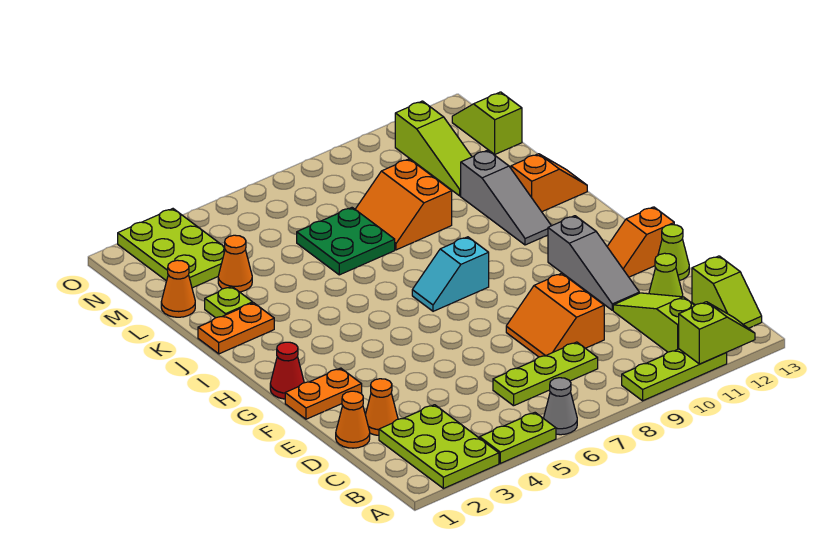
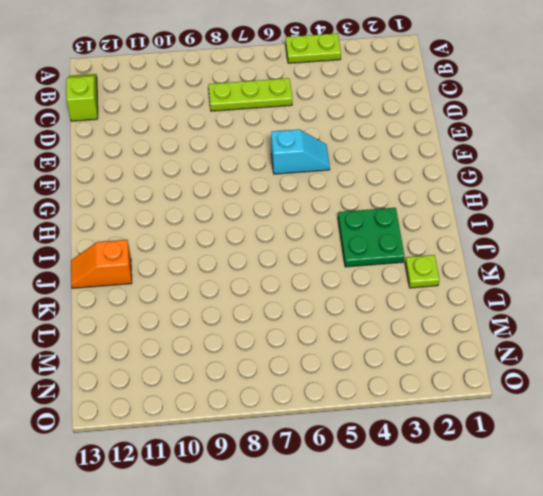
cyan slope F5:F6 level 1 top 6 -> cyan slope H7:H8 level 1 top 8
green plate I3:J4 level 1 -> green plate K6:L7 level 1
none -> lime plate A2:C3 level 1
none -> grey cone A6 level 1
none -> lime plate A9:A11 level 1

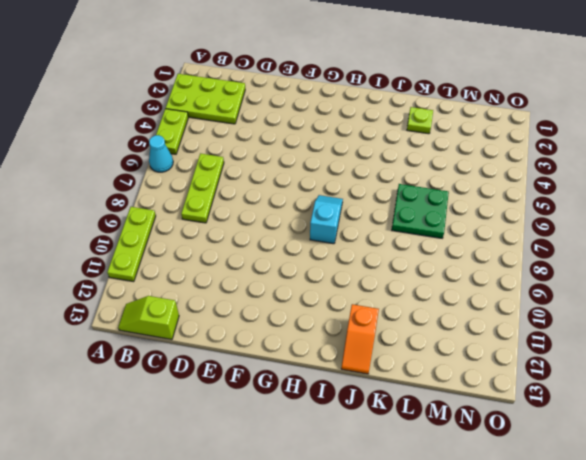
cyan cone A6 level 1 -> grey cone A6 level 1
none -> lime slope B11:D11 level 1 top B
none -> orange cone D1 level 1
none -> orange cone D2 level 1

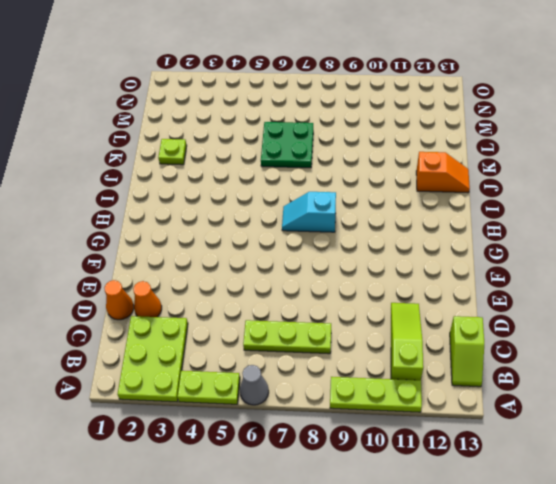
none -> orange slope D8:E9 level 1 top 9
none -> lime cone D12 level 1
none -> grey slope E11:G11 level 1 top G

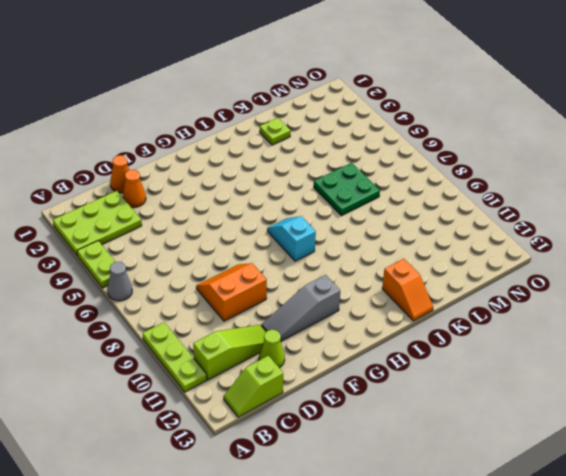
none -> lime plate C6:C8 level 1
none -> lime cone E13 level 1
none -> orange plate F1:F2 level 1

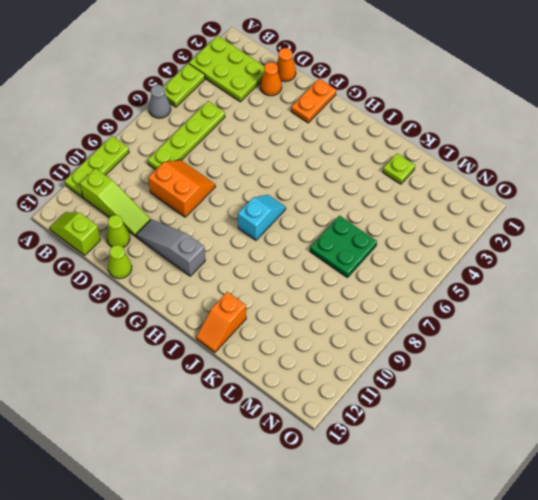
lime plate C5:C8 level 1 -> lime plate C6:C8 level 1
none -> orange slope F12:F13 level 1 top 13
none -> red cone G1 level 1
none -> grey slope I11:K11 level 1 top K

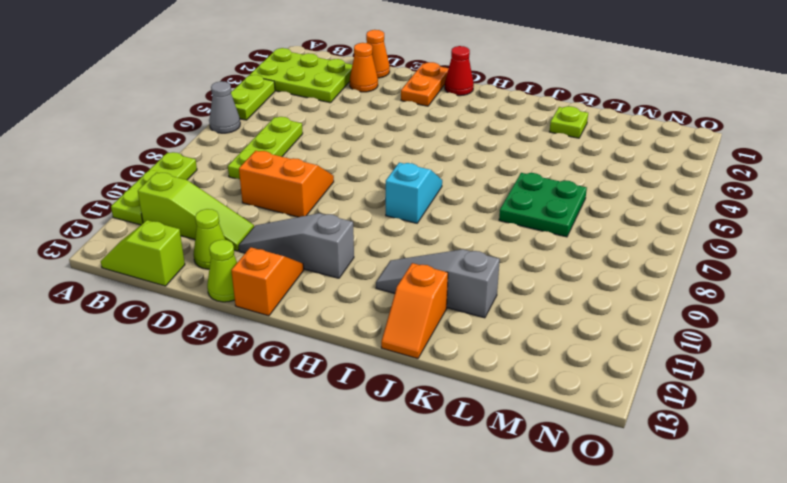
none -> orange plate J1:J2 level 1
none -> orange slope K8:L9 level 1 top 9
none -> orange cone L1 level 1

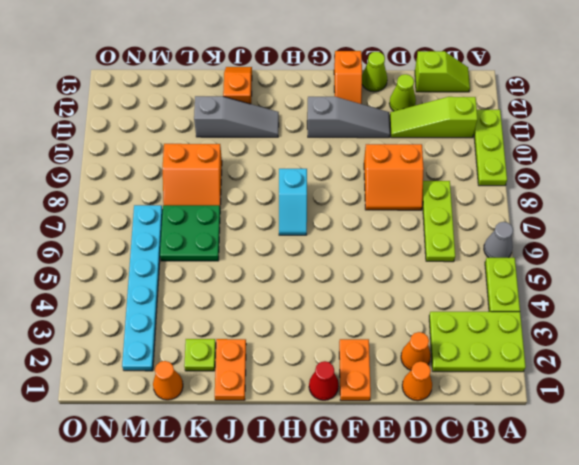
cyan plate M2:M7 level 1 -> lime plate M2:O3 level 1
none -> orange cone L3 level 1
none -> lime slope L11:N11 level 1 top N
none -> lime slope M13:N13 level 1 top M

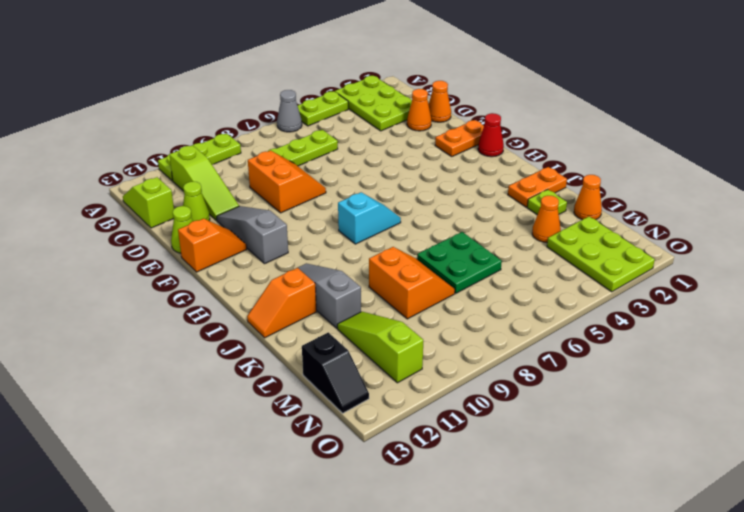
black slope M13:N13 level 1 top M -> lime slope M13:N13 level 1 top M
none -> lime slope A11:A12 level 2 top 11

